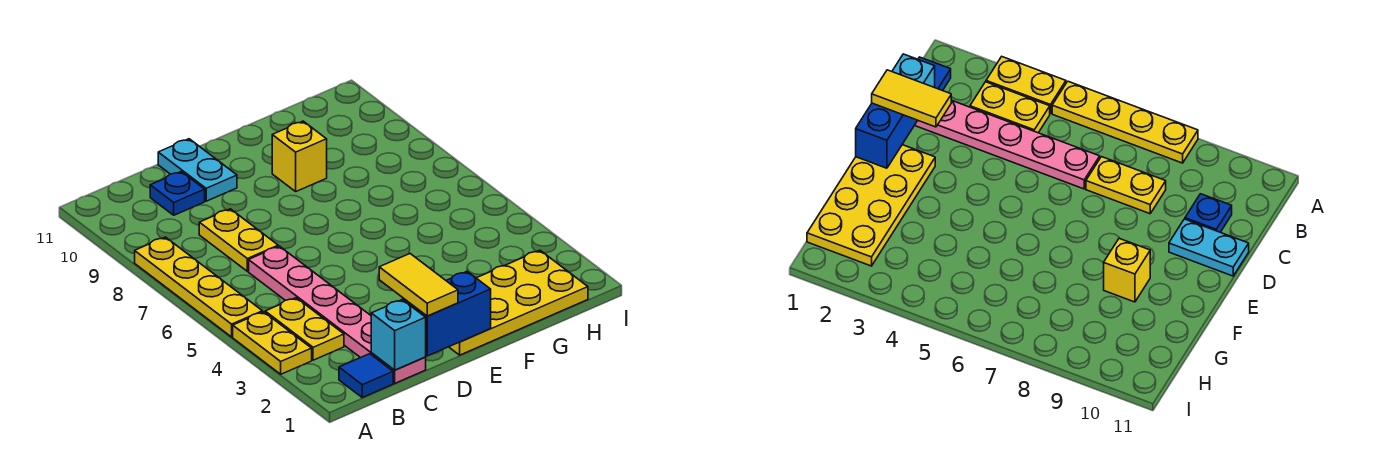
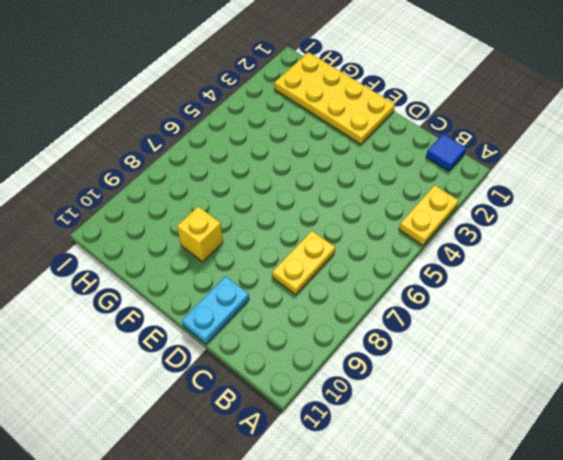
none -> yellow plate A5:A8 level 1
none -> yellow plate B3:B4 level 1
none -> pink plate C1:C6 level 1

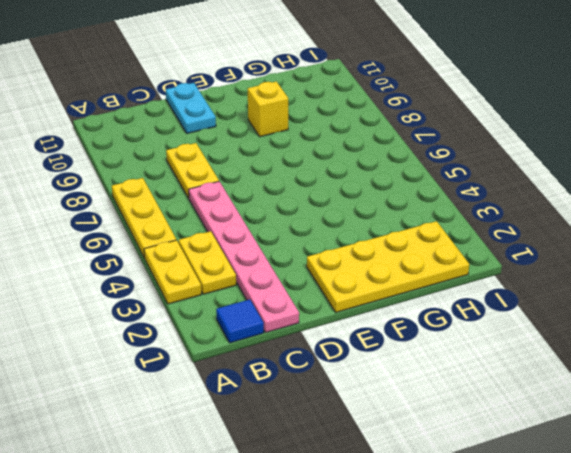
yellow plate A5:A7 level 1 -> yellow plate A5:A8 level 1
none -> blue plate C10 level 1
none -> cyan brick C1 level 2
none -> blue brick D1:E1 level 2

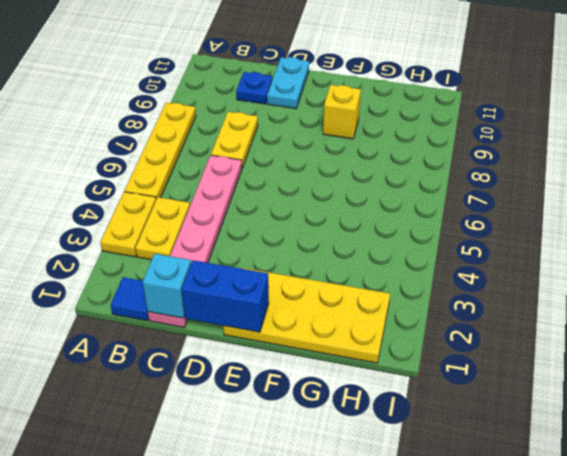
none -> yellow tile D1:D2 level 3

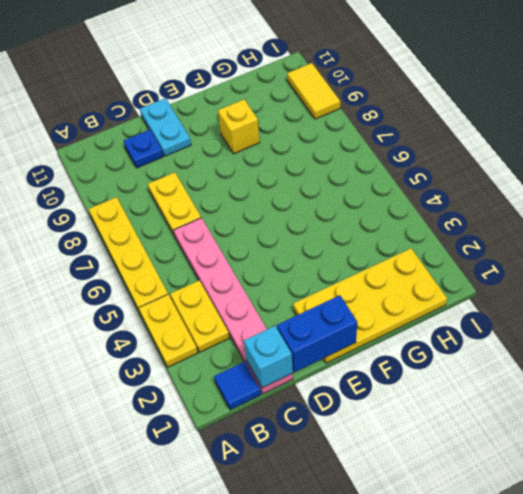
yellow tile I9:I10 level 1 -> yellow tile D1:D2 level 3

